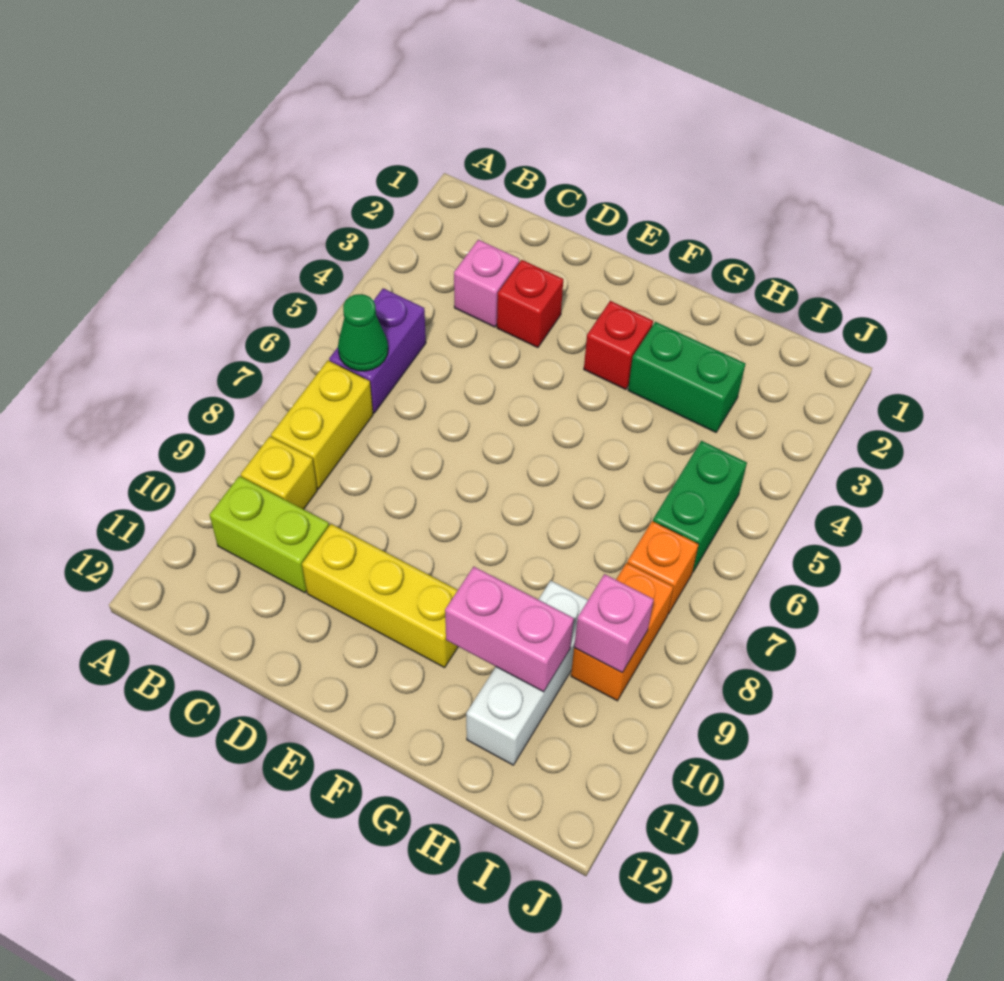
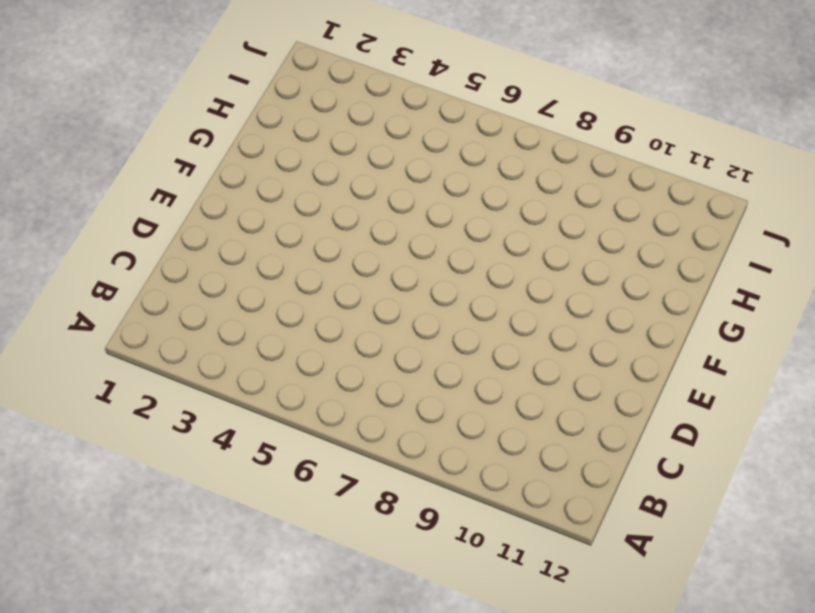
none -> purple brick B5:B6 level 1
none -> yellow brick B7:B8 level 1
none -> yellow brick B9 level 1

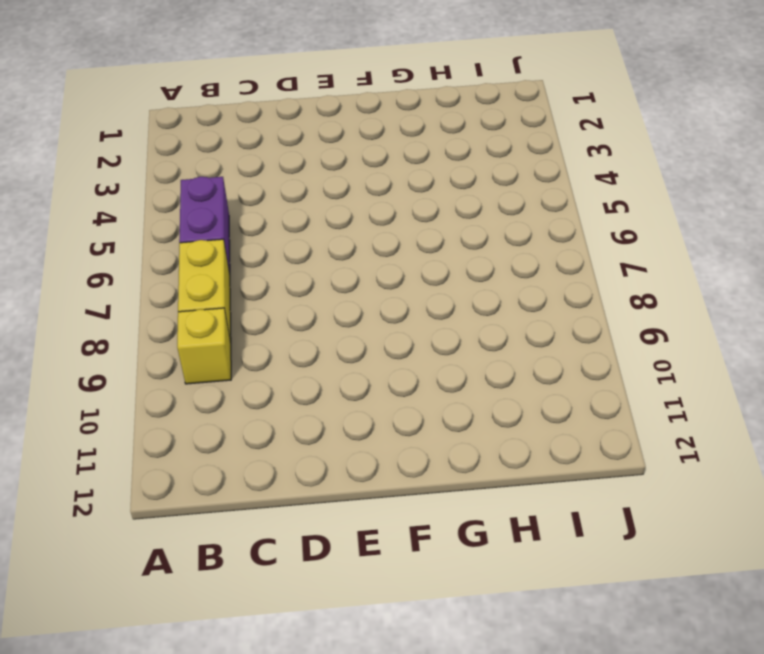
none -> lime brick B10:C10 level 1
none -> pink brick C3 level 1
none -> red brick D3 level 1

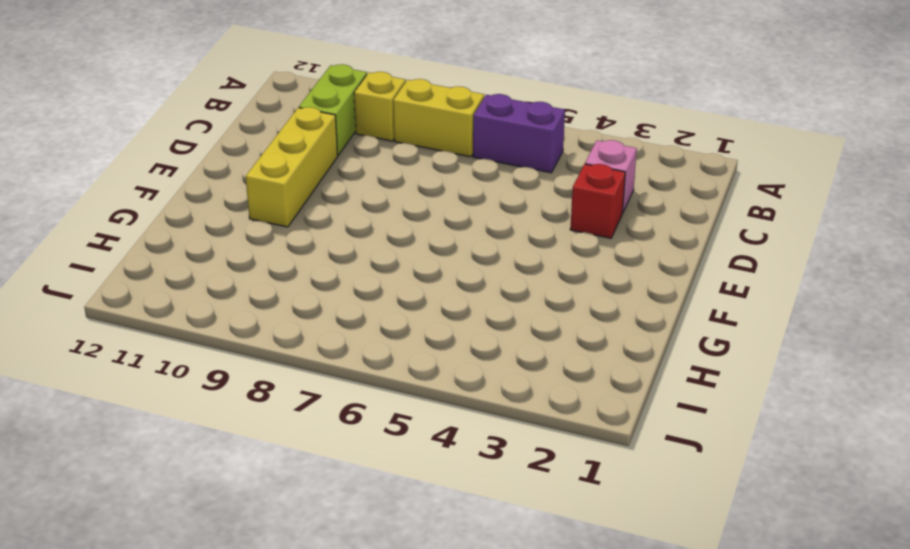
none -> red brick F3 level 1
none -> green brick G3:H3 level 1
none -> white brick H9:H11 level 1

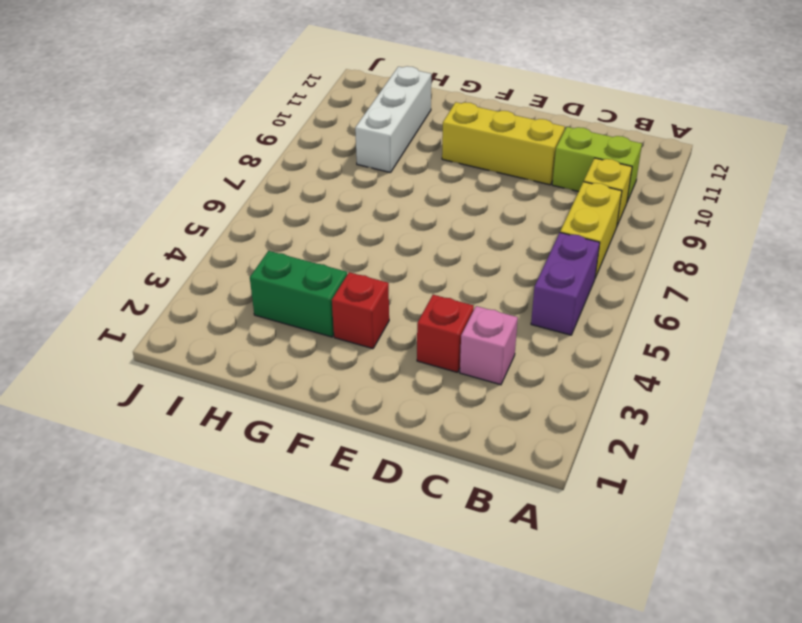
none -> green brick I5:I6 level 1
none -> orange brick I7 level 1
none -> orange brick I8:I9 level 1

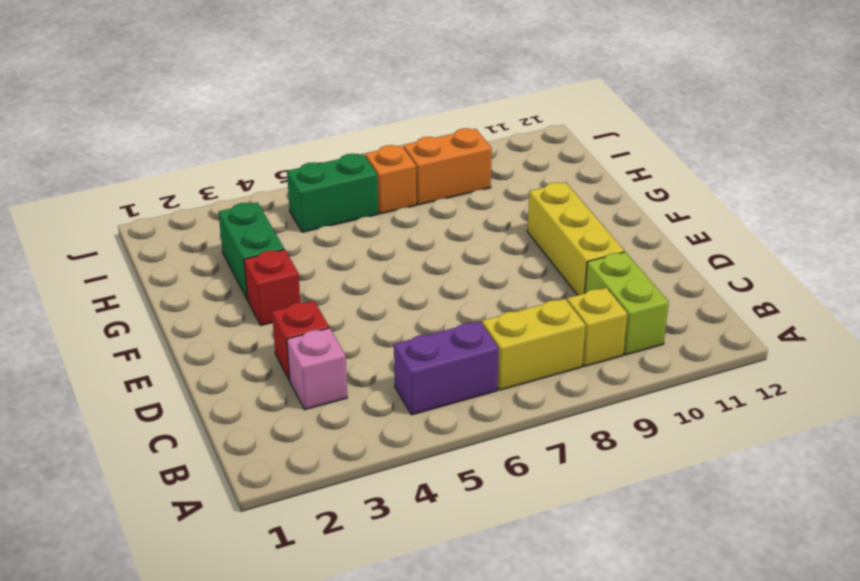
none -> white brick H9:H11 level 1
none -> green cone B6 level 2
none -> pink brick G10:H10 level 2

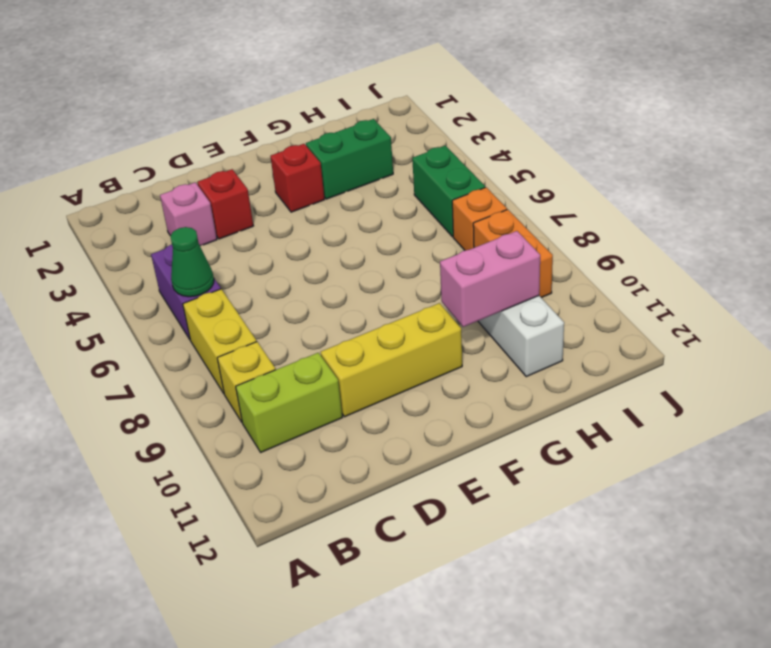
none -> pink brick I9 level 2

